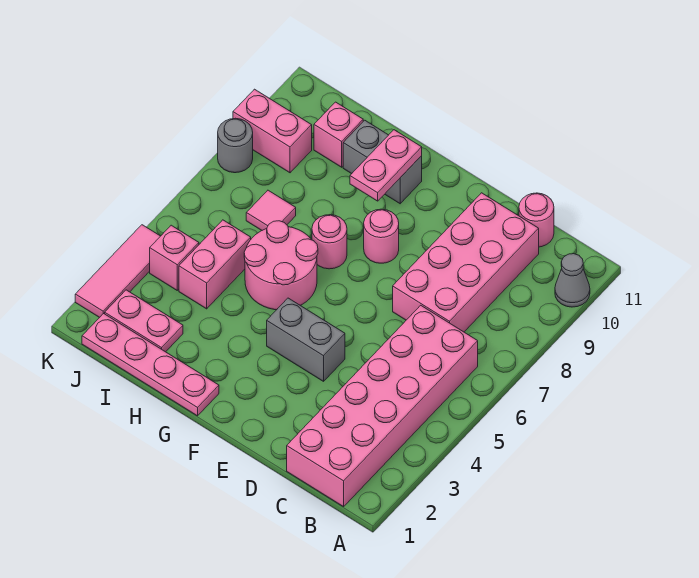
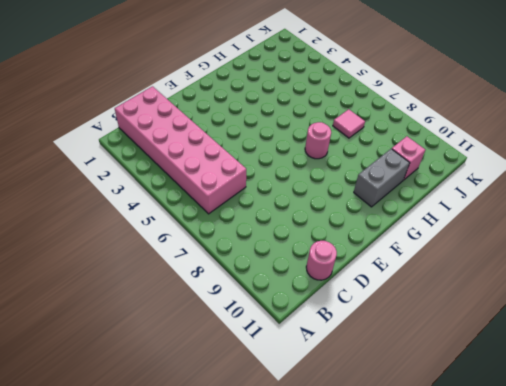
none -> grey cone A10 level 1
none -> pink brick C7:D10 level 1
none -> grey brick E4:F4 level 1

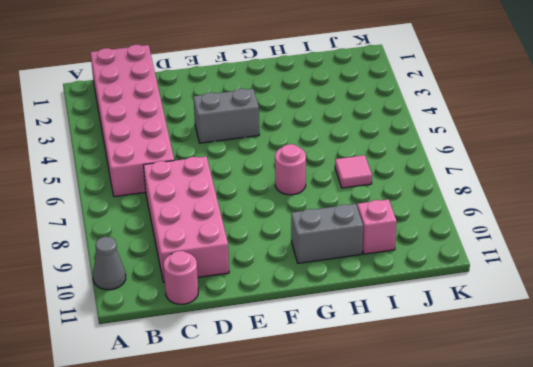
none -> pink round brick F8 level 1
none -> pink plate G1:J1 level 1
none -> pink round brick G5:H6 level 1

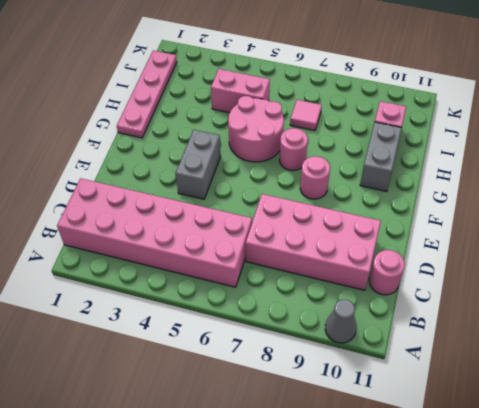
none -> pink plate I2:J2 level 1
none -> pink brick J4 level 1
none -> pink brick J9:K9 level 1

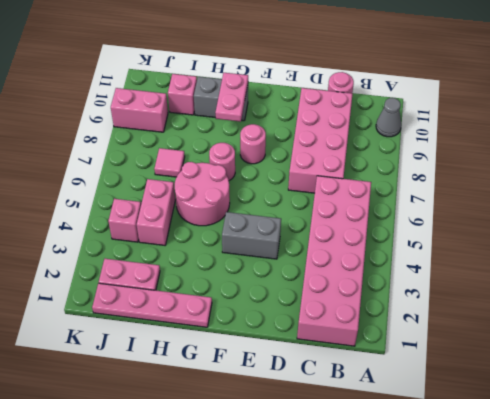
none -> pink tile K2:K4 level 1
none -> grey round brick K8 level 1

